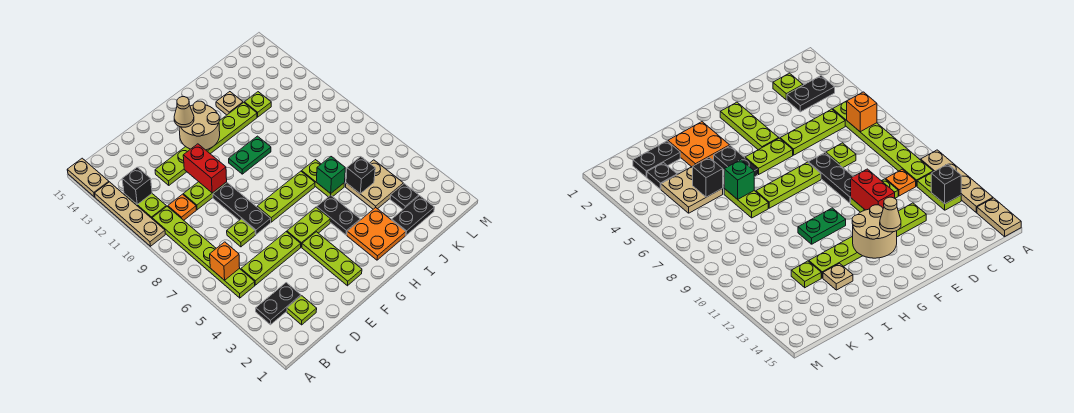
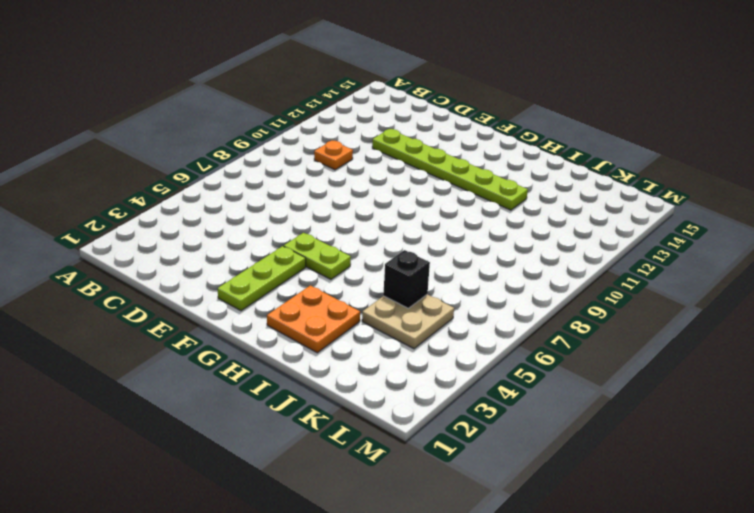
none -> tan plate A10:A13 level 1
none -> tan plate A14:A15 level 1
none -> black plate B3:C3 level 1
none -> lime plate B5:B10 level 1

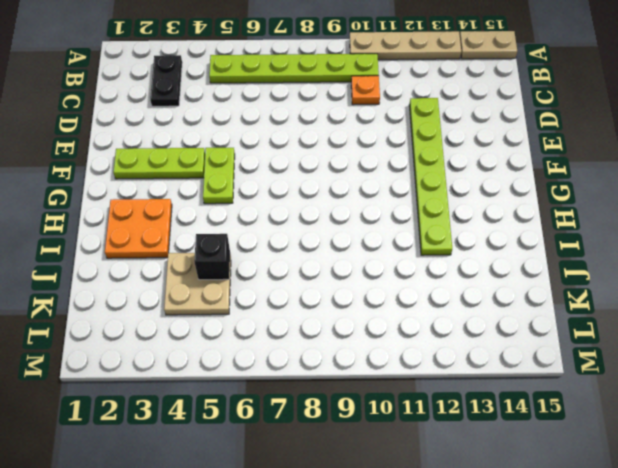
none -> lime plate B11:B12 level 1
none -> lime plate C2 level 1
none -> lime plate C5:E5 level 1
none -> lime plate D7 level 1

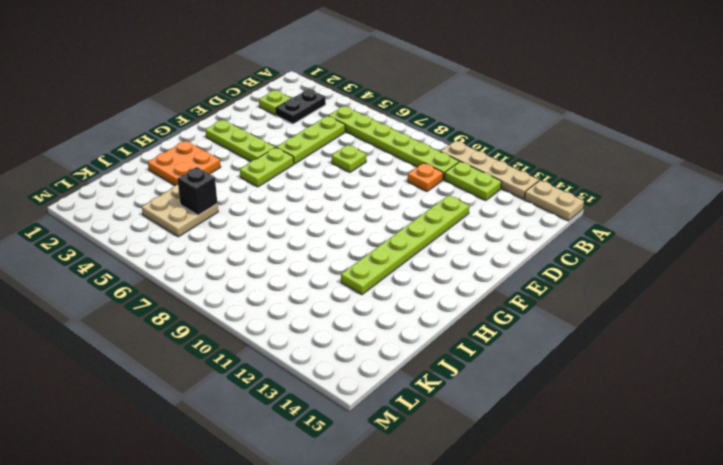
none -> lime plate D10:E10 level 1
none -> black plate E7:E9 level 1
none -> lime plate F7:H7 level 1
none -> green plate G10:H10 level 1

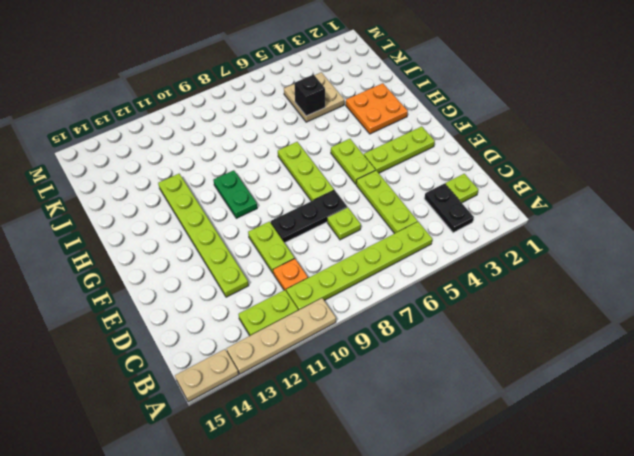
none -> black plate H4:H5 level 1
none -> lime plate I6:I7 level 1
none -> tan plate I13 level 1
none -> black plate J2:K2 level 1

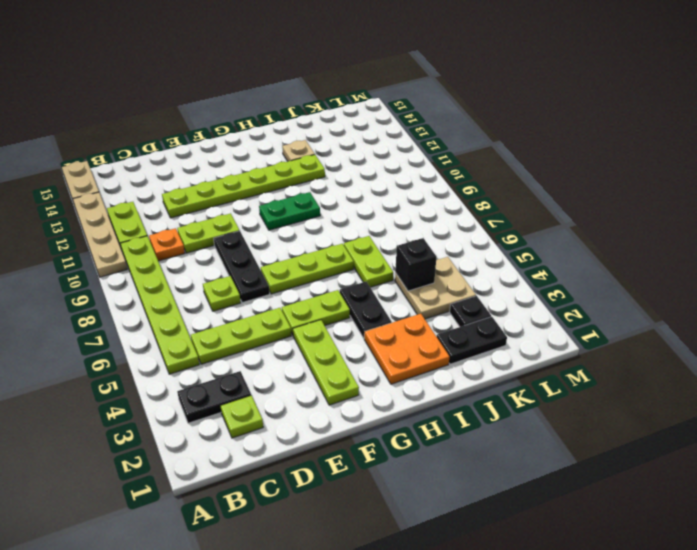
none -> lime plate J12 level 1
none -> orange brick B6 level 2
none -> black brick B12 level 2
none -> red brick E10:E11 level 2

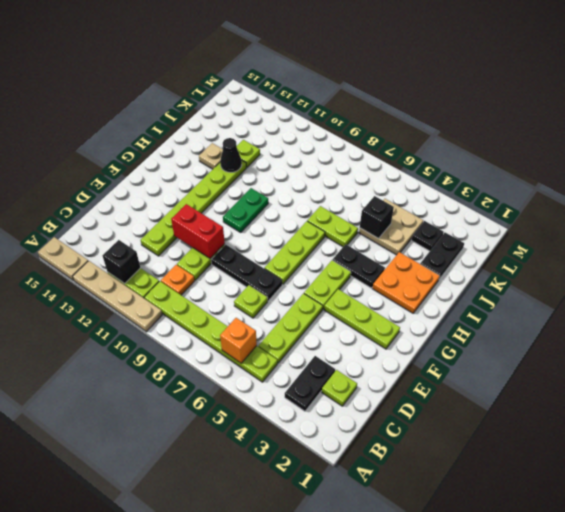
black cone I12 level 2 -> none
none -> tan round brick F12:G13 level 2
none -> green brick I6 level 2
none -> tan cone F13 level 3

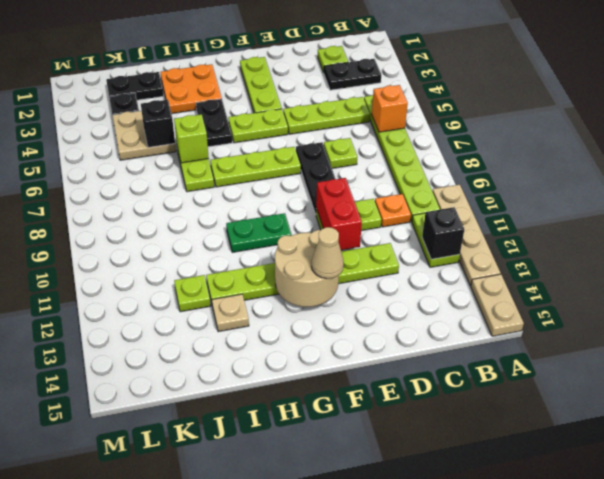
lime brick I6 level 2 -> green brick I6 level 2

